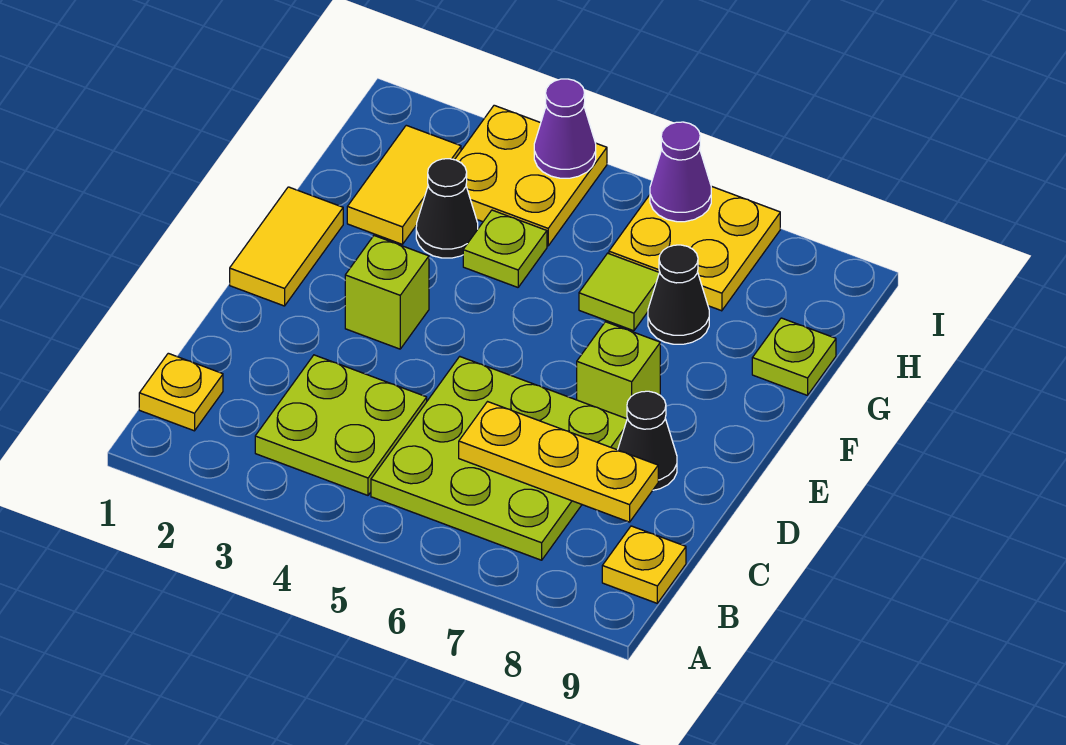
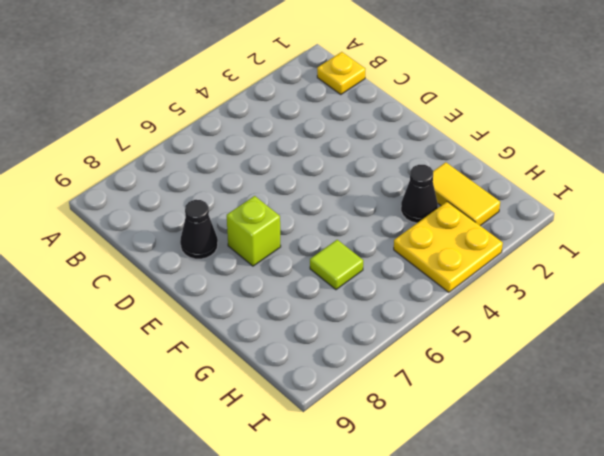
none -> lime plate B3:C4 level 1
none -> lime plate B5:D7 level 1
none -> yellow plate B9 level 1

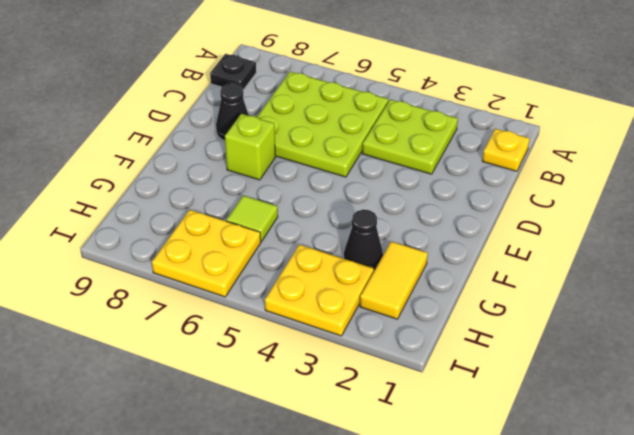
black plate B9 level 1 -> yellow plate B9 level 1
none -> yellow tile E1:F1 level 1
none -> lime brick E3 level 1
none -> lime plate G4 level 1

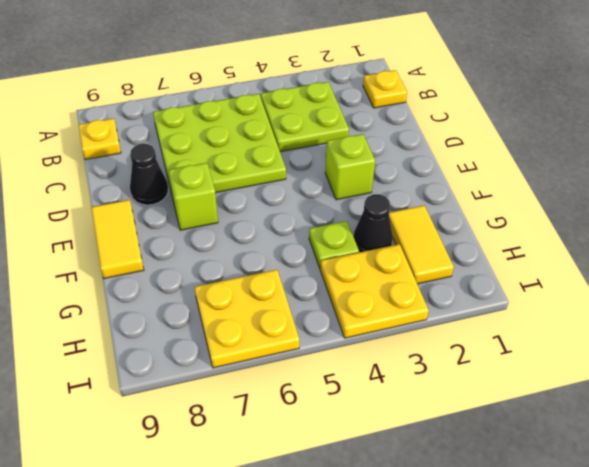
yellow tile E9:F9 level 1 -> yellow tile E1:F1 level 1
none -> lime tile G6 level 1
none -> black cone G7 level 1
none -> lime plate G9 level 1

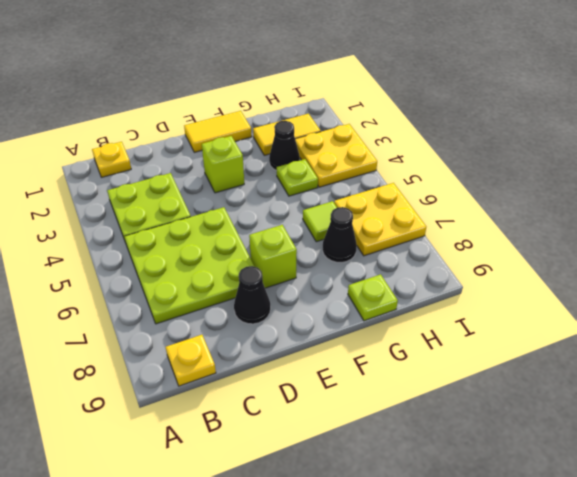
none -> yellow plate C6:C8 level 2
none -> purple cone I4 level 2
none -> purple cone I6 level 2

